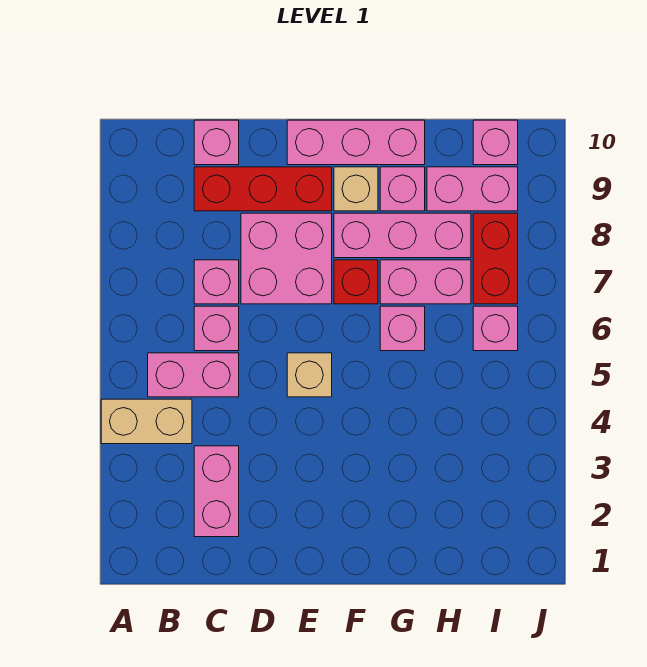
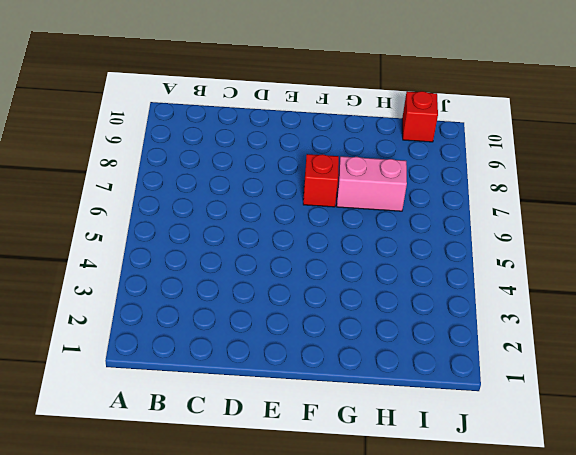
red brick I10 level 1 -> pink brick I10 level 1
none -> tan brick A4:B4 level 1
none -> pink brick B5:C5 level 1
none -> pink brick C2:C3 level 1

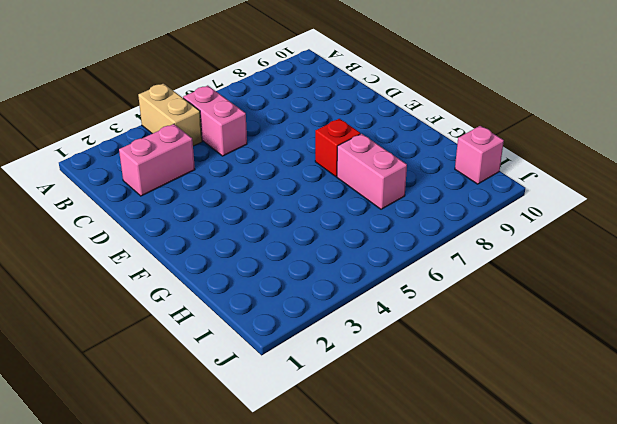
none -> pink brick C6 level 1
none -> pink brick C7 level 1
none -> red brick C9:E9 level 1

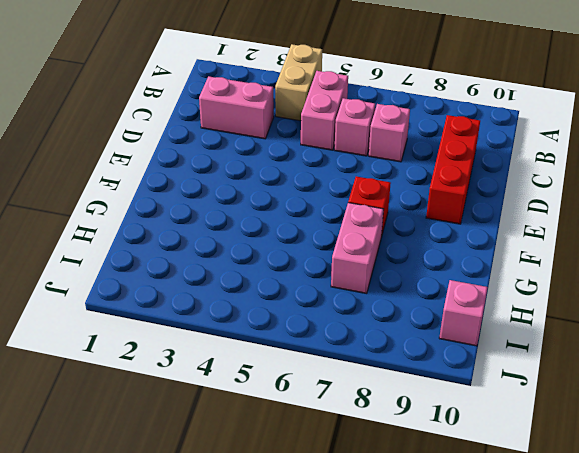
none -> pink brick C10 level 1
none -> pink brick D7:E8 level 1
none -> tan brick E5 level 1

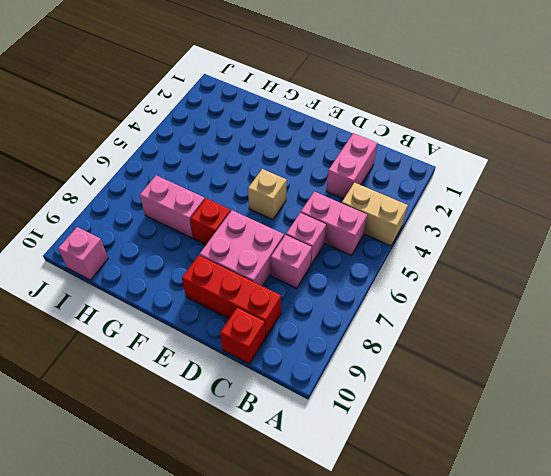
red brick C10 level 1 -> pink brick C10 level 1
none -> pink brick E10:G10 level 1
none -> pink brick F8:H8 level 1
none -> tan brick F9 level 1

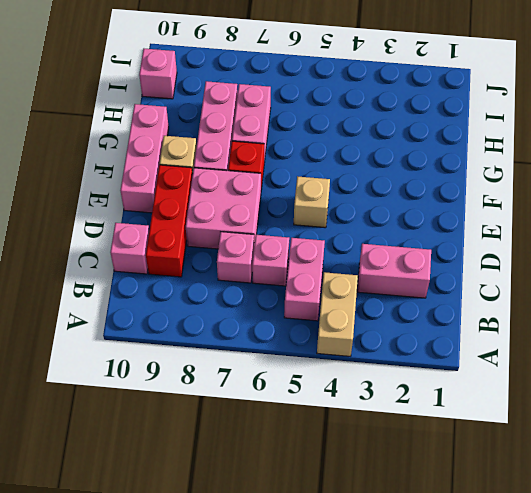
none -> pink brick G6 level 1
none -> pink brick G9 level 1
none -> pink brick H9:I9 level 1

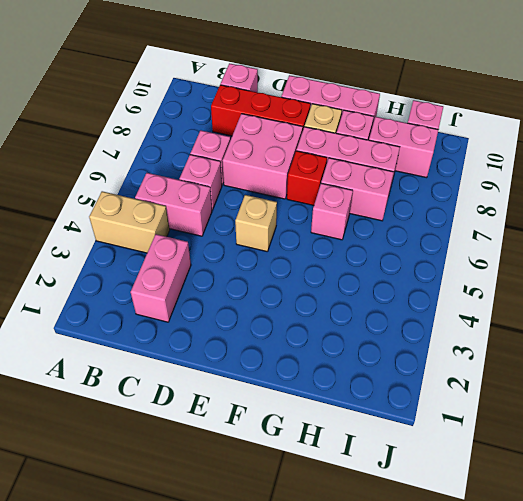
none -> pink brick I6 level 1
none -> red brick I7:I8 level 1

